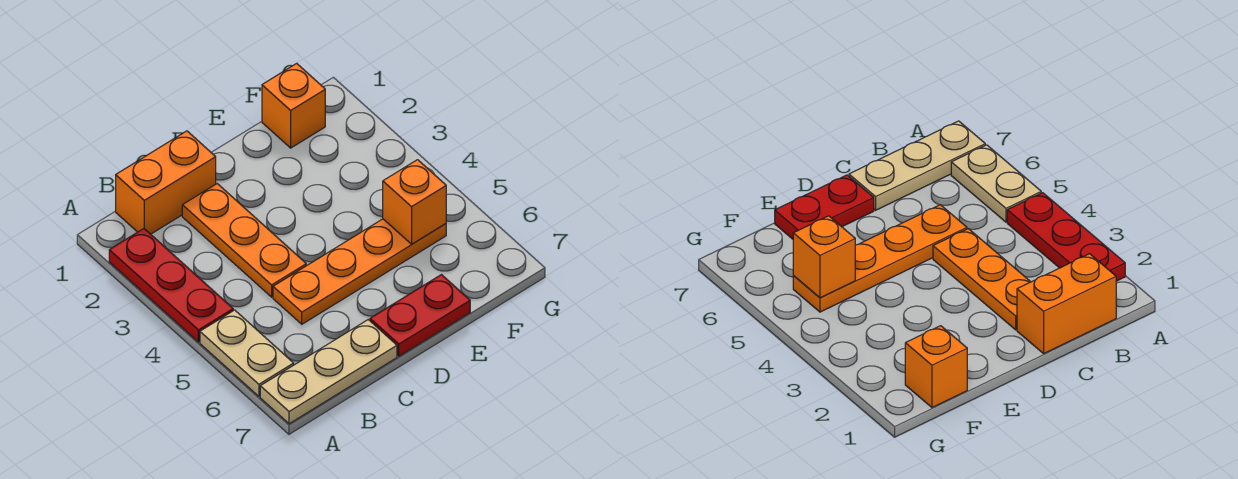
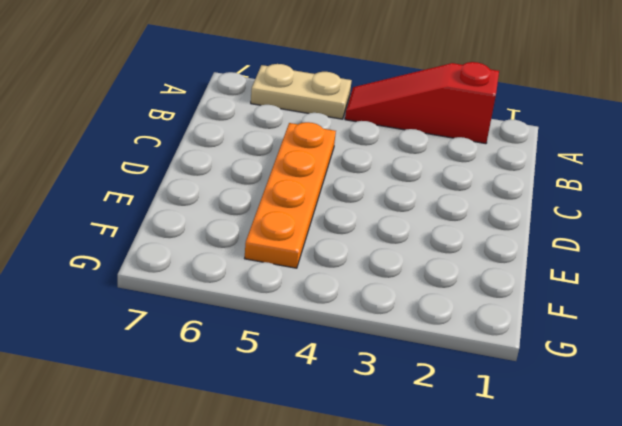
red slope A2:A4 level 1 top 2 -> red plate A2:A4 level 1
none -> tan plate A7:C7 level 1
none -> orange brick B1:C1 level 1

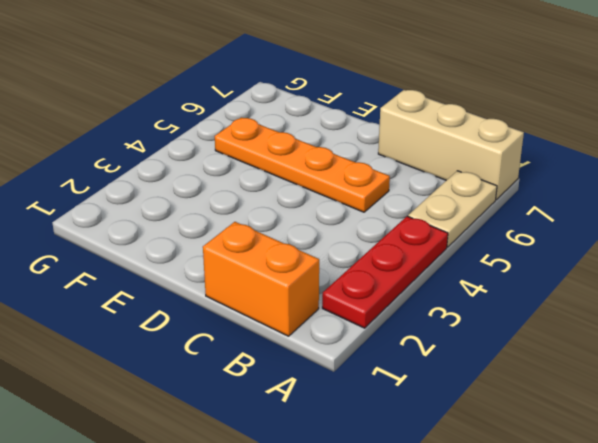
tan brick A7:C7 level 1 -> tan plate A7:C7 level 1
none -> orange plate C2:C4 level 1
none -> red plate D7:E7 level 1

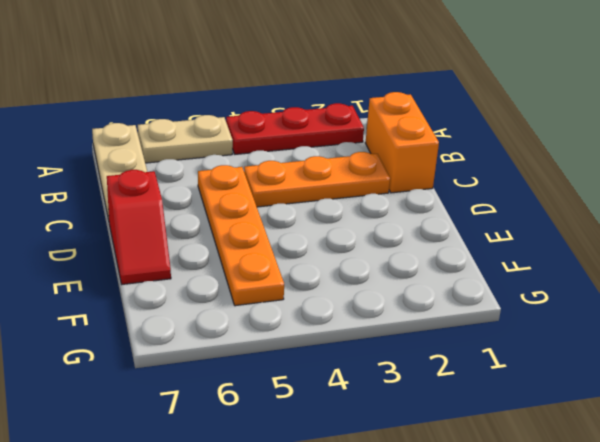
red slope D7:E7 level 1 top D -> red plate D7:E7 level 1
none -> orange brick F1 level 1
none -> orange brick F5 level 2

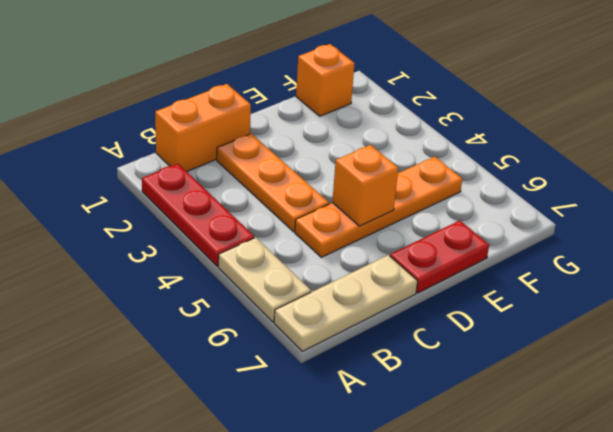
orange brick D5 level 2 -> orange brick F5 level 2

